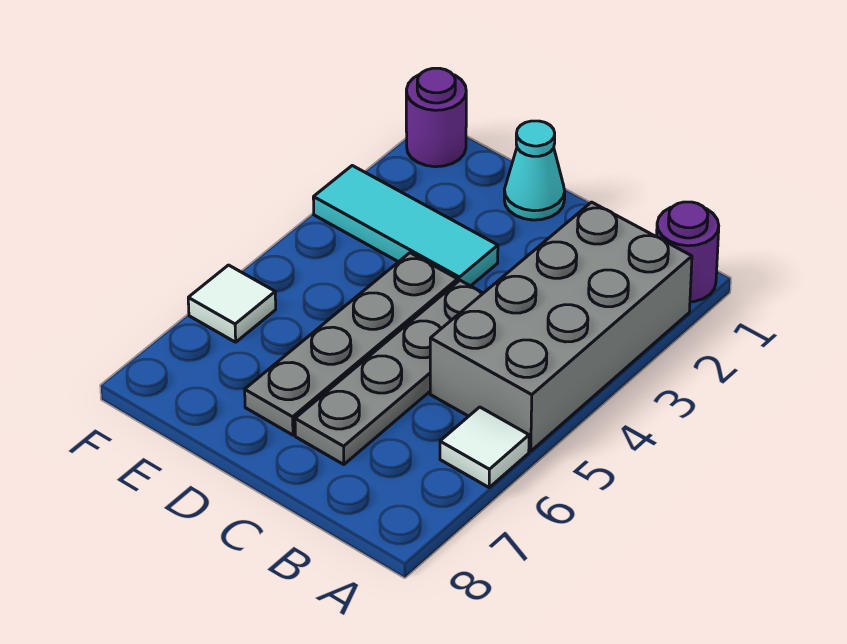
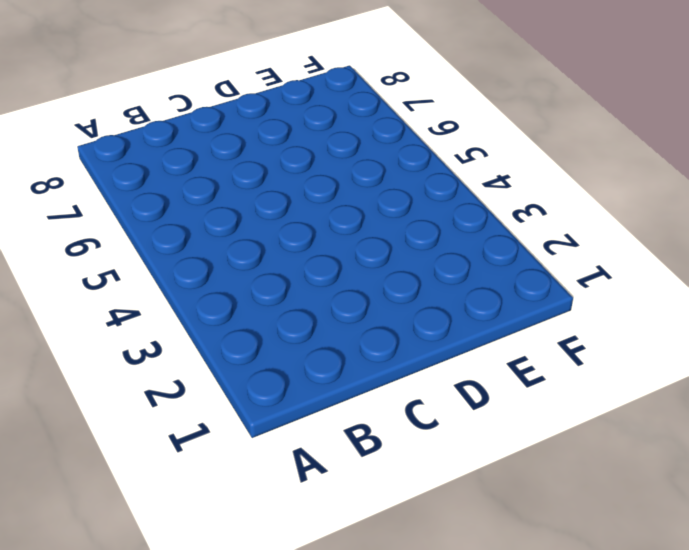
none -> purple round brick A1 level 1
none -> grey brick A2:B5 level 1

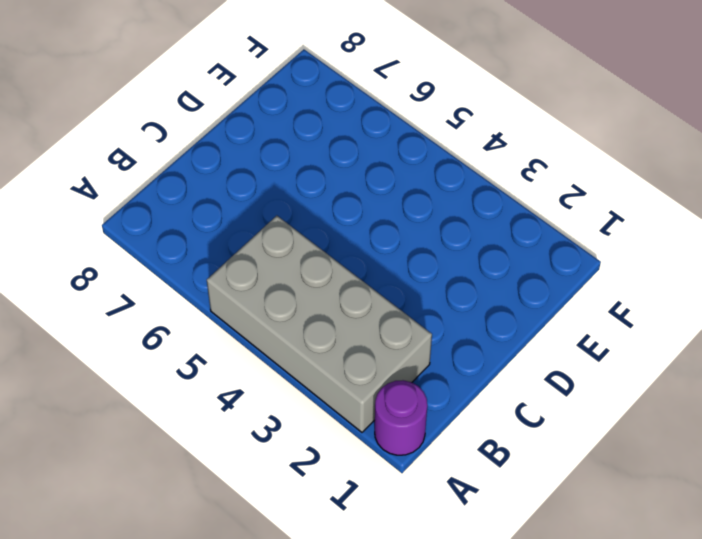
none -> white tile A6 level 1
none -> grey plate C4:C7 level 1

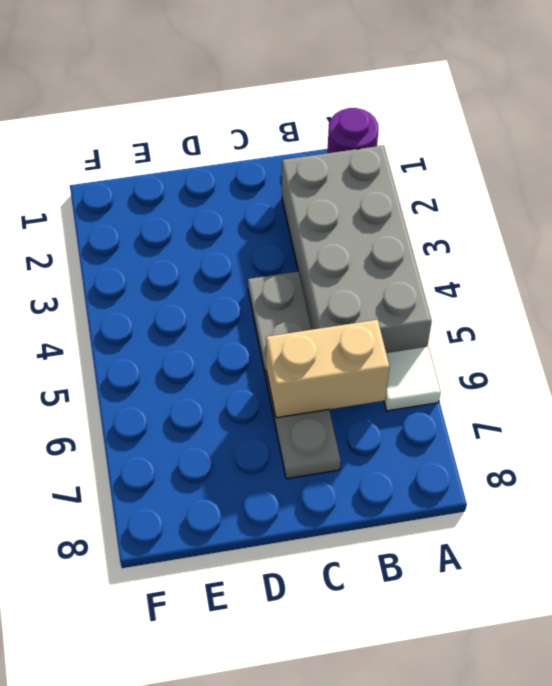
tan brick B6:C6 level 2 -> none
none -> cyan cone D1 level 1
none -> cyan tile D3:F3 level 1

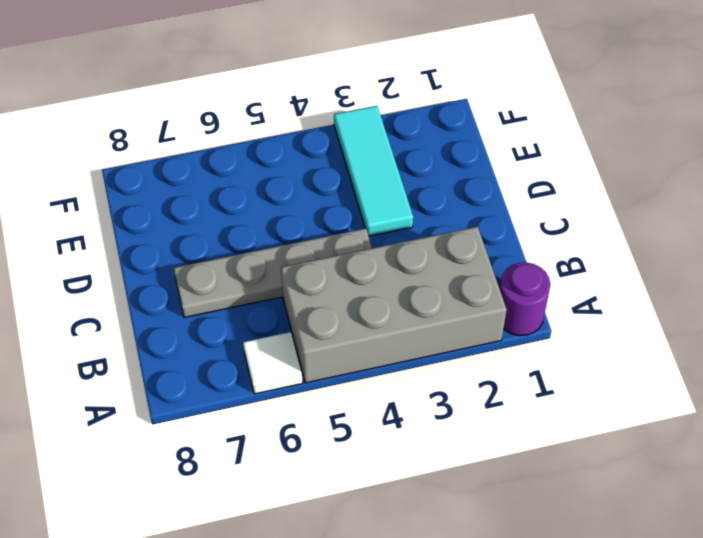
none -> cyan cone D1 level 1
none -> grey plate D4:D7 level 1

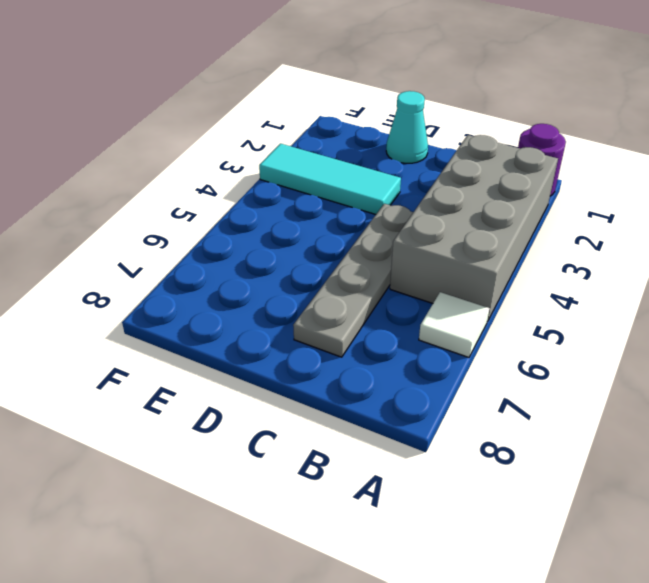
none -> grey plate D4:D7 level 1
none -> purple round brick F1 level 1

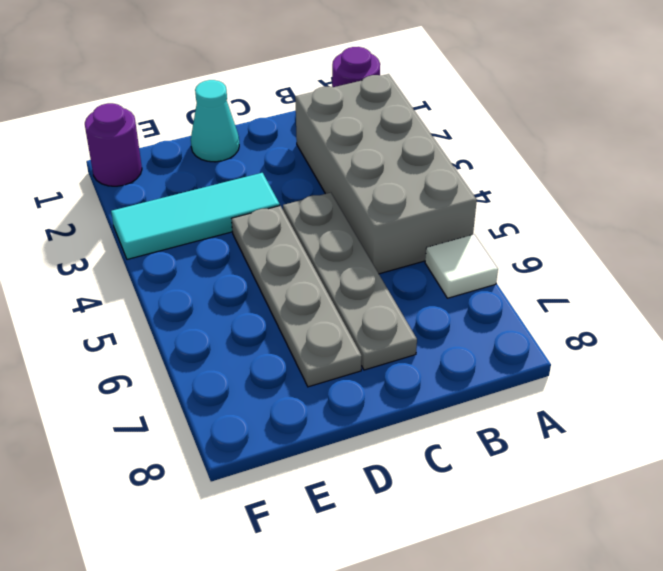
none -> white tile F6 level 1

